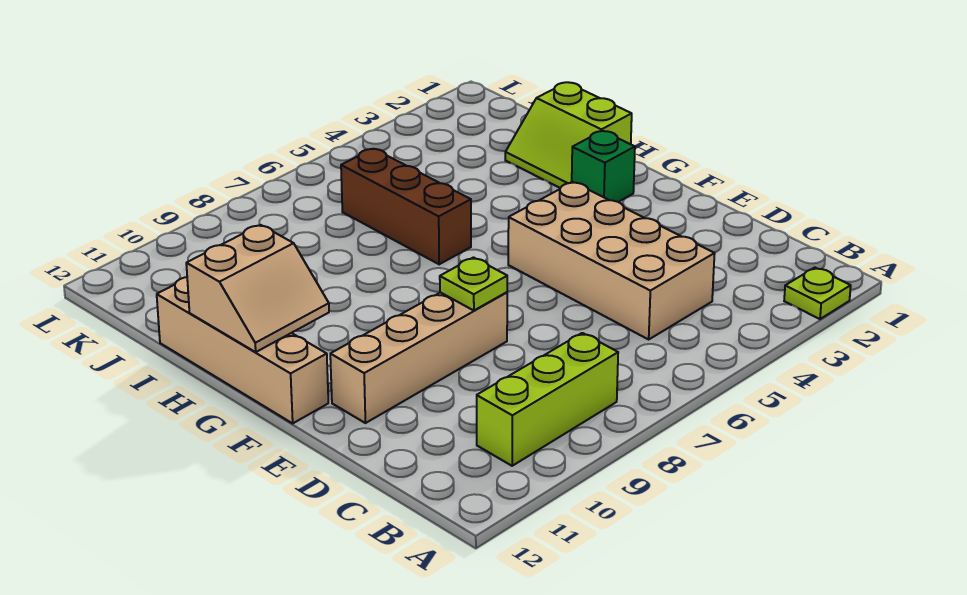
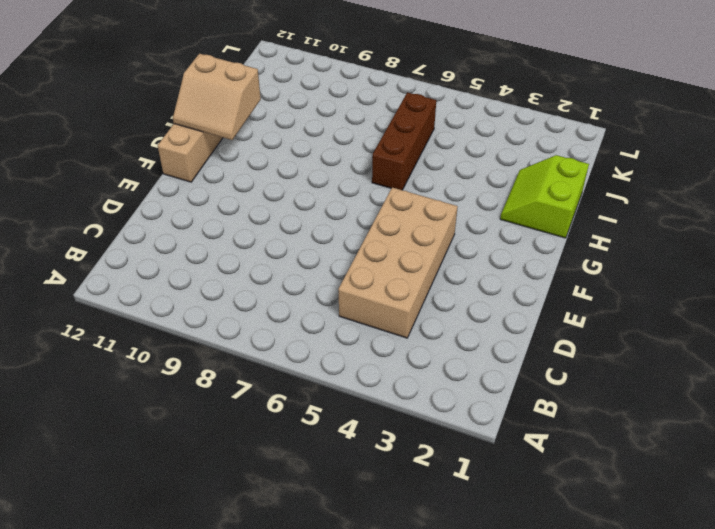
none -> lime plate A2 level 1
none -> lime brick B8:B10 level 1

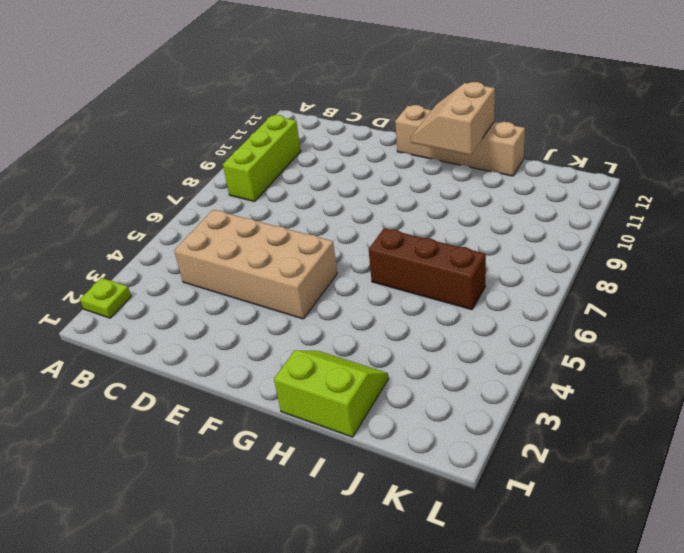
none -> tan brick E8:E11 level 1
none -> green brick G2 level 1

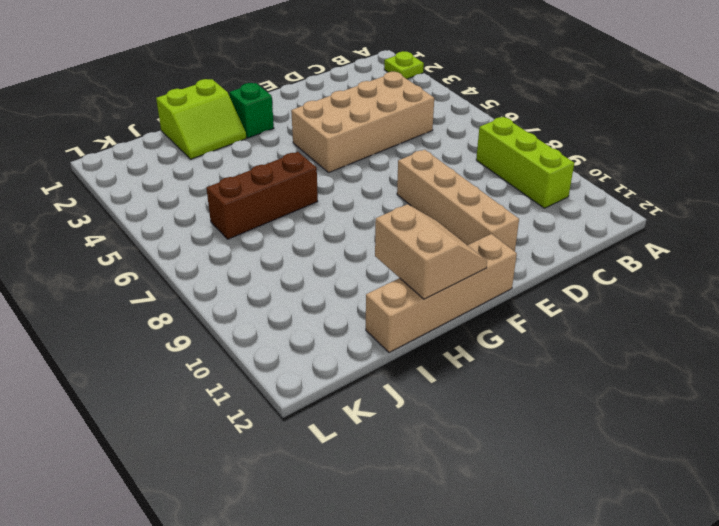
none -> lime plate E8 level 2

